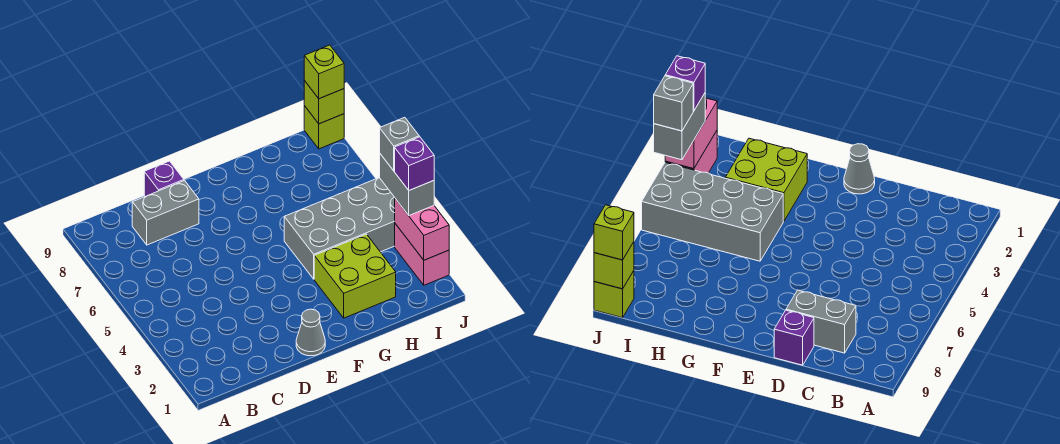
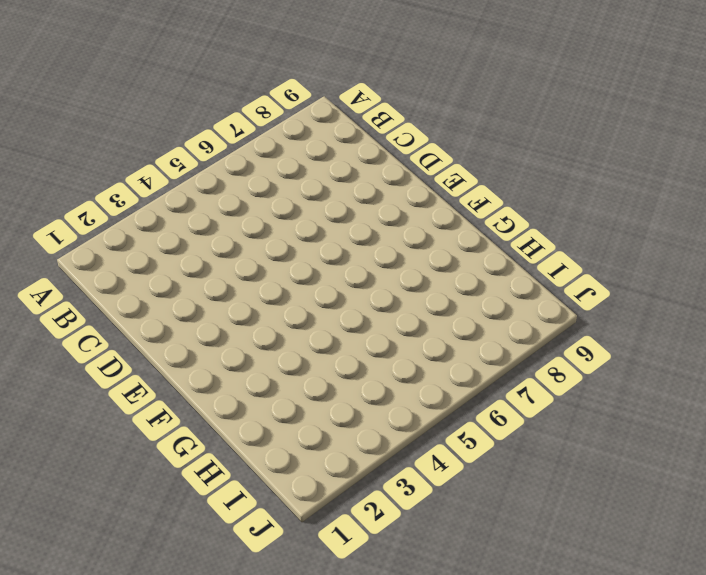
none -> grey brick C8:D8 level 1
none -> purple brick D9 level 1
none -> grey cone E1 level 1

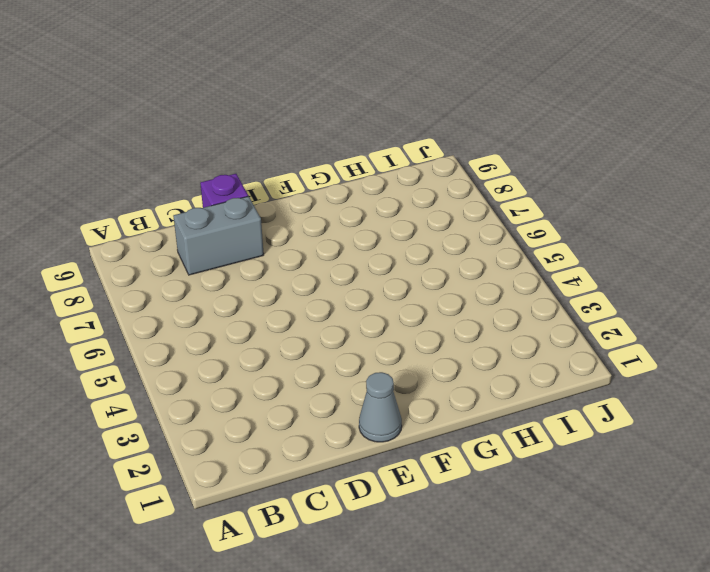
none -> lime brick G2:H3 level 1
none -> grey brick G4:J5 level 1
none -> pink brick J2:J3 level 1

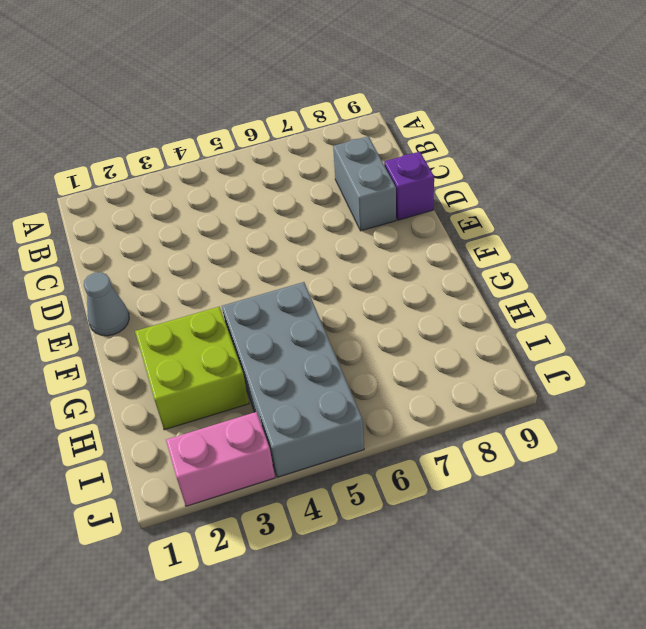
none -> lime brick J9 level 1
none -> pink brick J2:J3 level 2
none -> lime brick J9 level 2

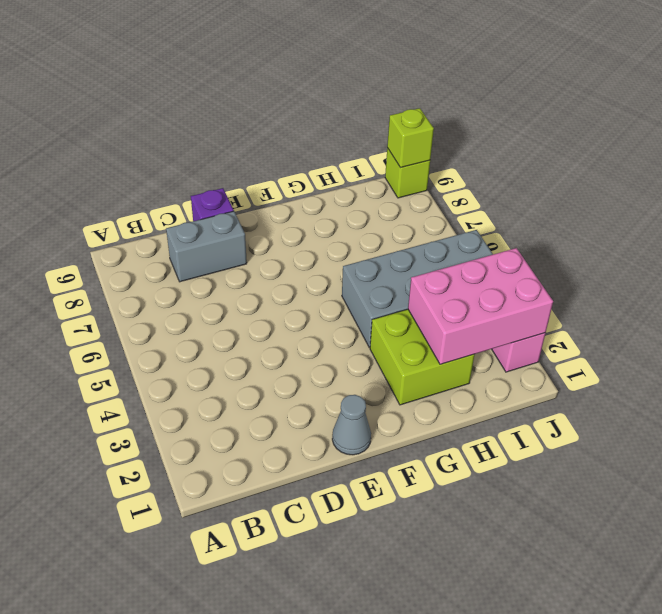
pink brick H2:J3 level 2 -> pink brick J2:J3 level 2
none -> grey brick J3:J4 level 3
none -> lime brick J9 level 3
none -> purple brick J3 level 4

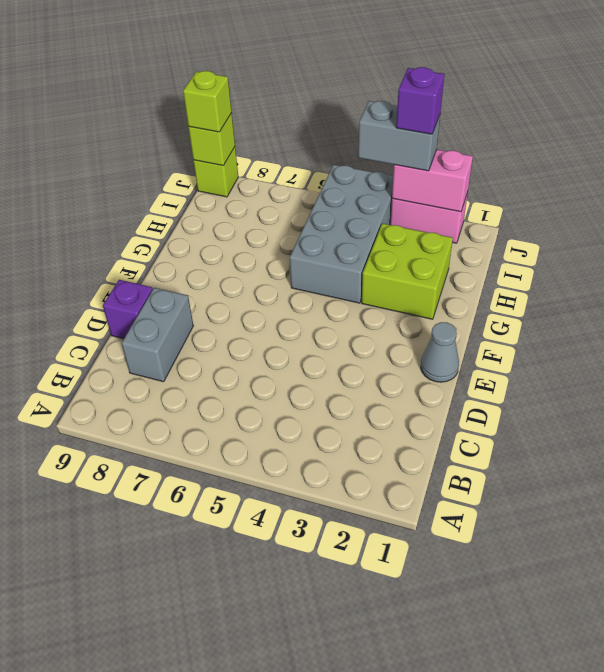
none -> grey brick J4 level 4

